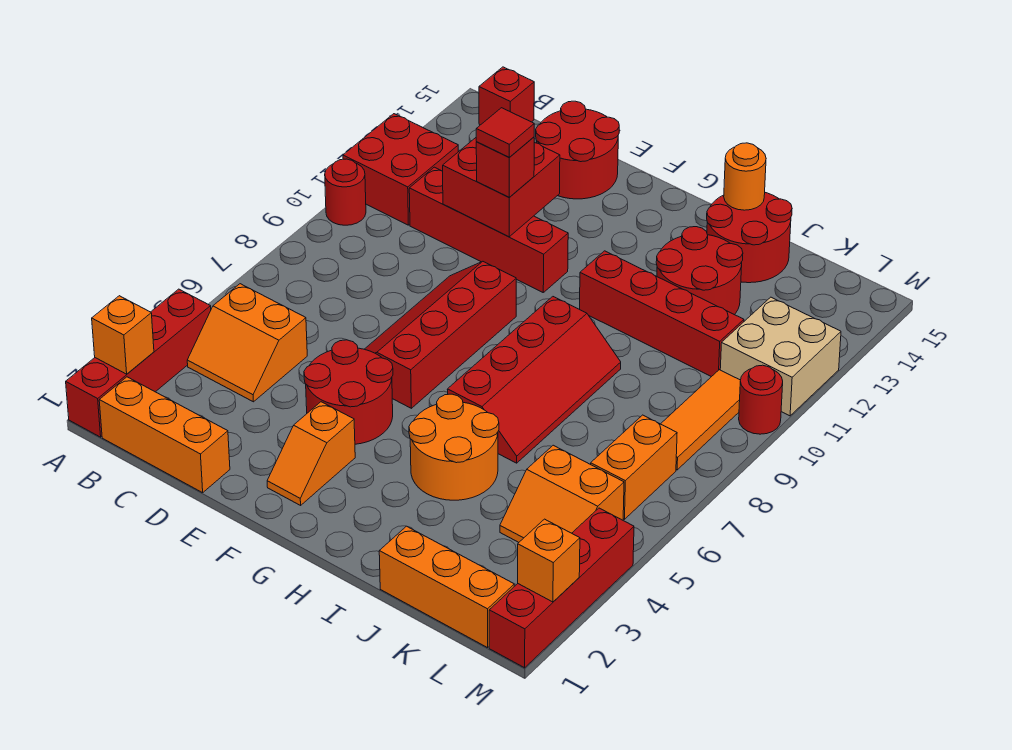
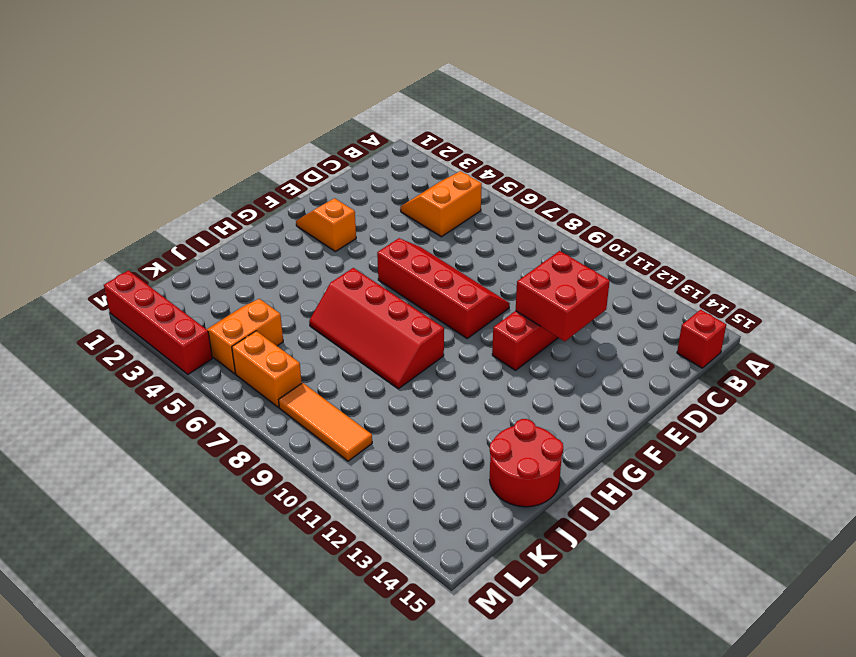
none -> red brick A1:A4 level 1
none -> red round brick A10 level 1
none -> red brick A11:B12 level 1

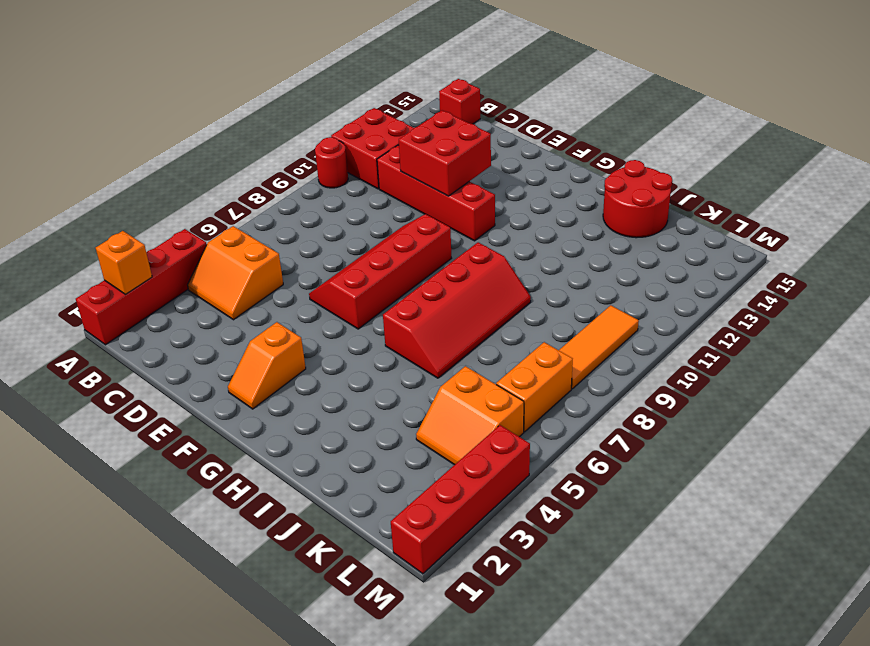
none -> orange brick B1:D1 level 1
none -> red round brick D14:E15 level 1
none -> red round brick E4:F5 level 1

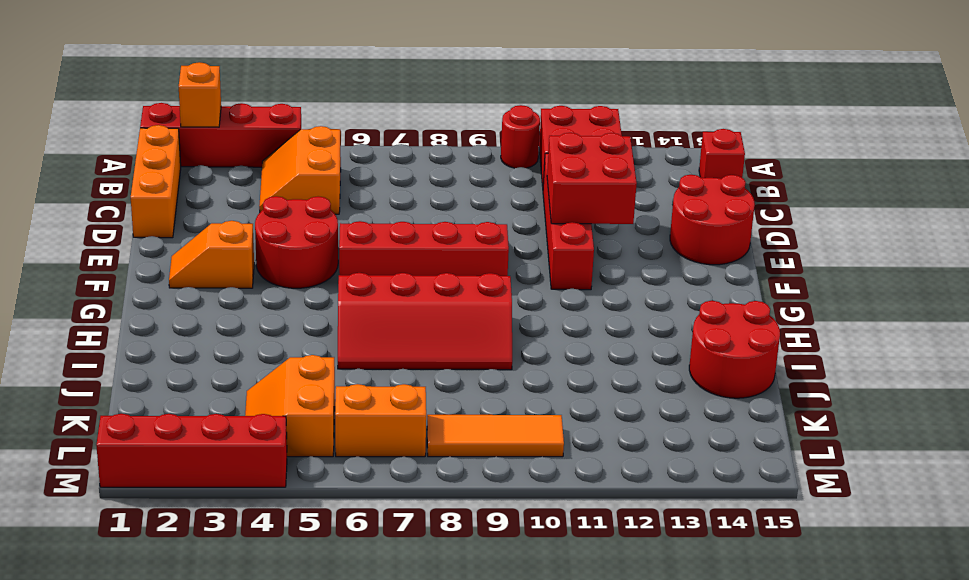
none -> orange round brick H4:I5 level 1
none -> red brick H11:K11 level 1
none -> red round brick I12:J13 level 1

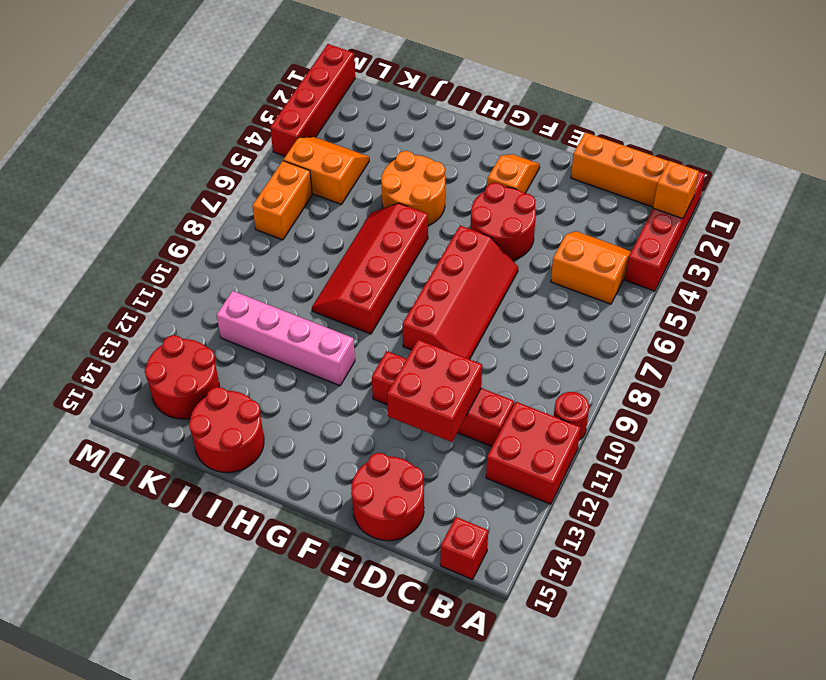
pink brick H11:K11 level 1 -> red brick H11:K11 level 1
red round brick K13:L14 level 1 -> red round brick I12:J13 level 1
none -> orange brick J1:L1 level 1
none -> orange tile L8:L10 level 1
none -> tan brick L11:M12 level 1

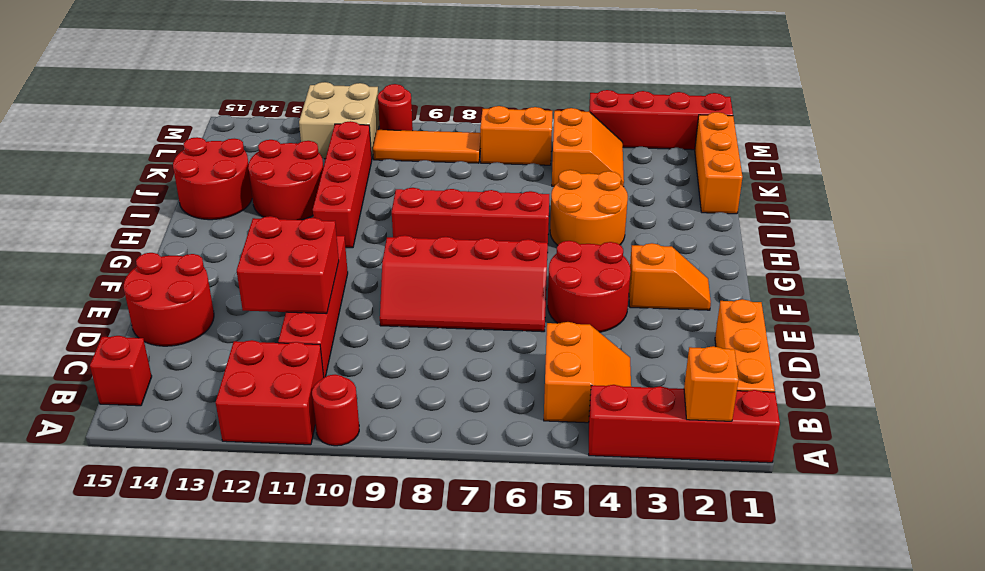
none -> orange round brick I15 level 2
none -> orange brick M2 level 2
none -> red brick E11 level 3

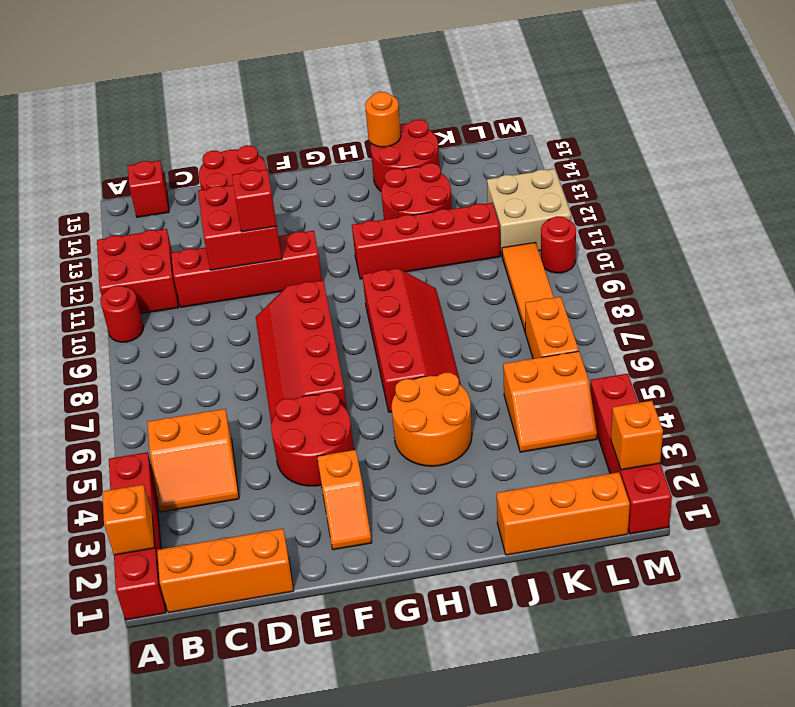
none -> red tile E11 level 4

